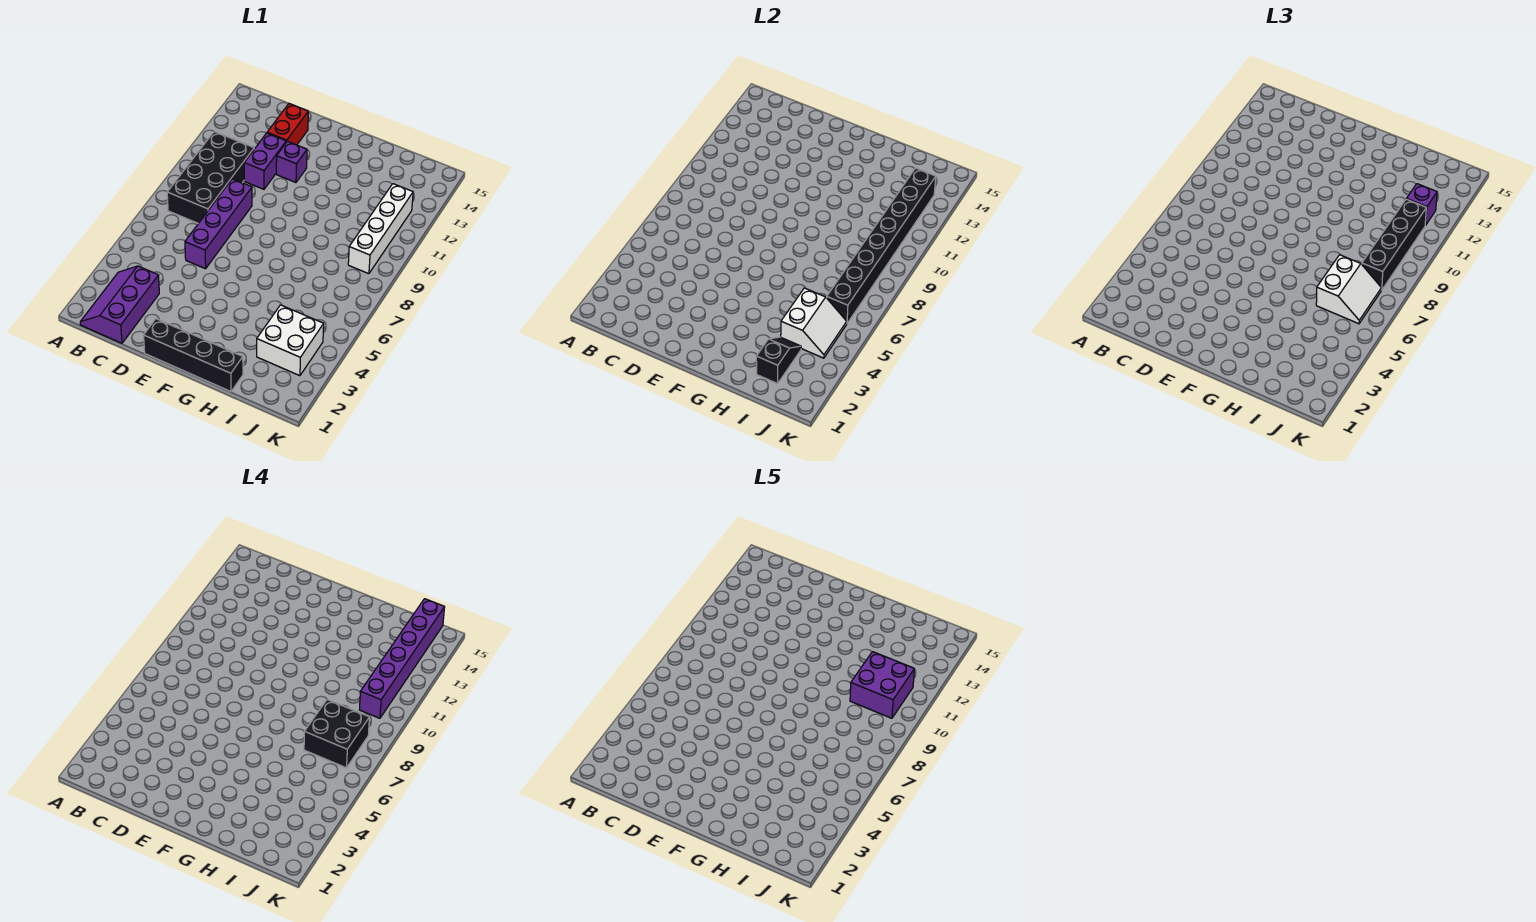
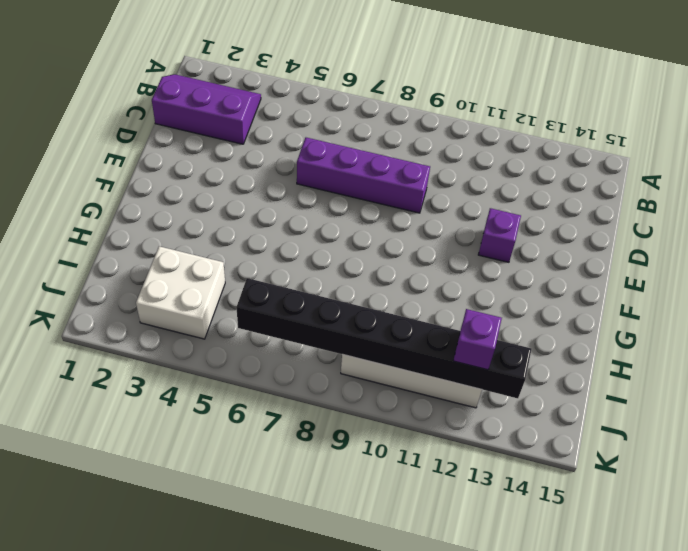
none -> black brick B8:C11 level 1
none -> purple brick D11:D12 level 1
none -> red brick D13:D14 level 1

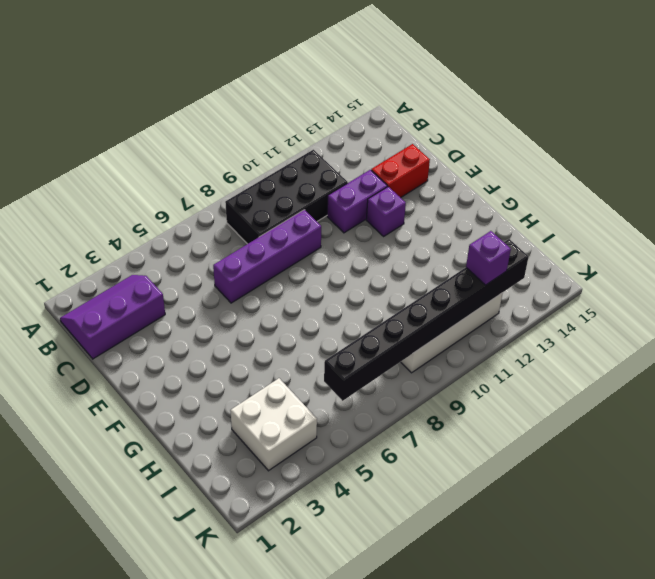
none -> black brick E1:H1 level 1
none -> black slope I2:I3 level 2 top 2
none -> white slope I4:J5 level 2 top I

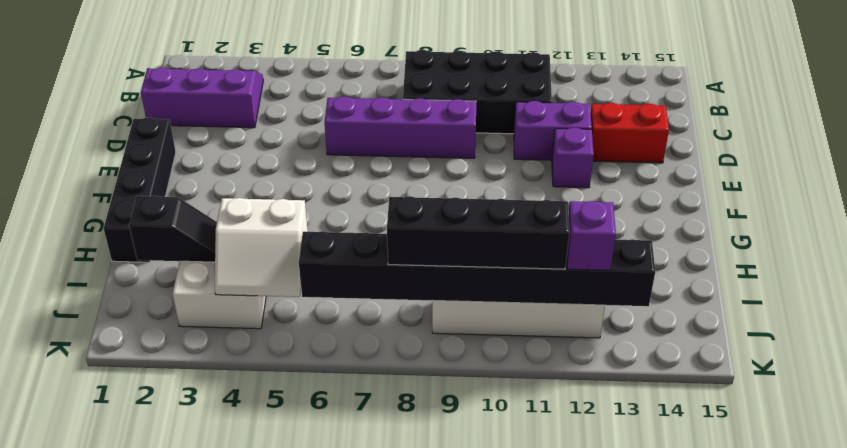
none -> white slope I6:J7 level 3 top I
none -> black brick I7:J8 level 4
none -> purple brick J10:J15 level 4

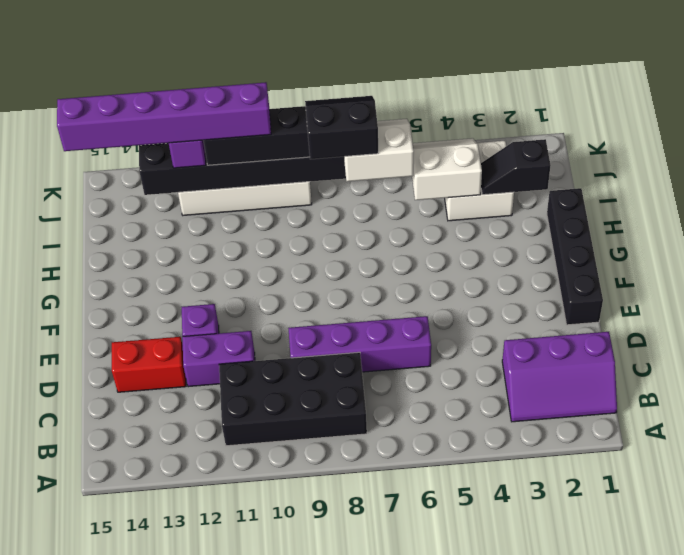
black slope I7:J8 level 4 top I -> black brick I7:J8 level 4
none -> purple brick I10:J11 level 5

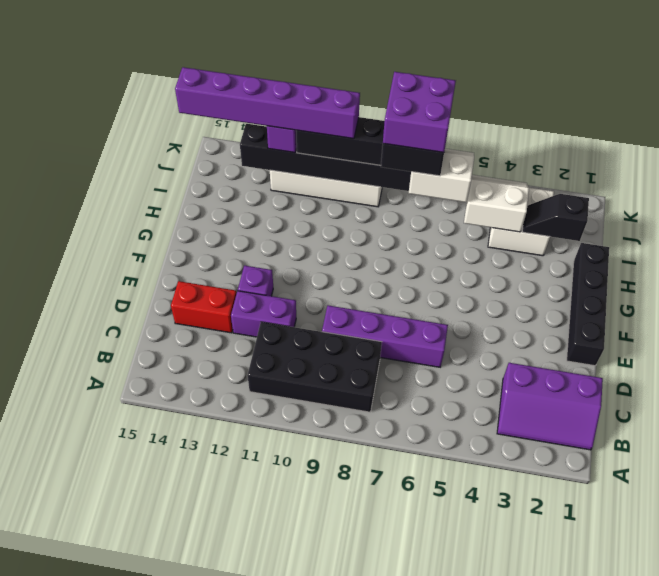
purple brick I7:J8 level 5 -> purple brick I10:J11 level 5

